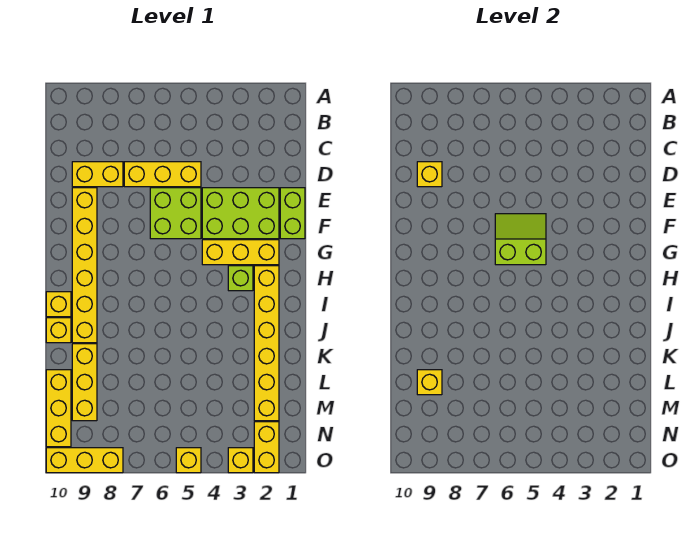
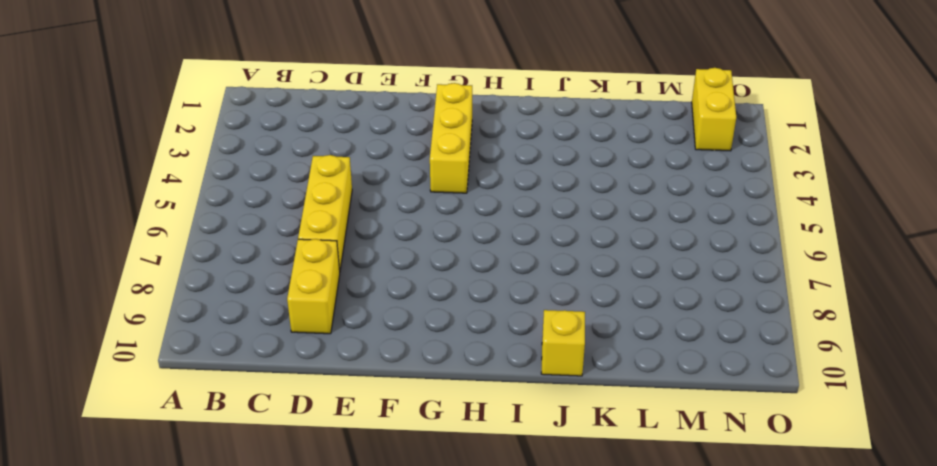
yellow brick N1:N2 level 1 -> yellow brick N2:O2 level 1
none -> lime brick E1:F1 level 1
none -> lime brick E2:F4 level 1
none -> lime brick E5:F6 level 1

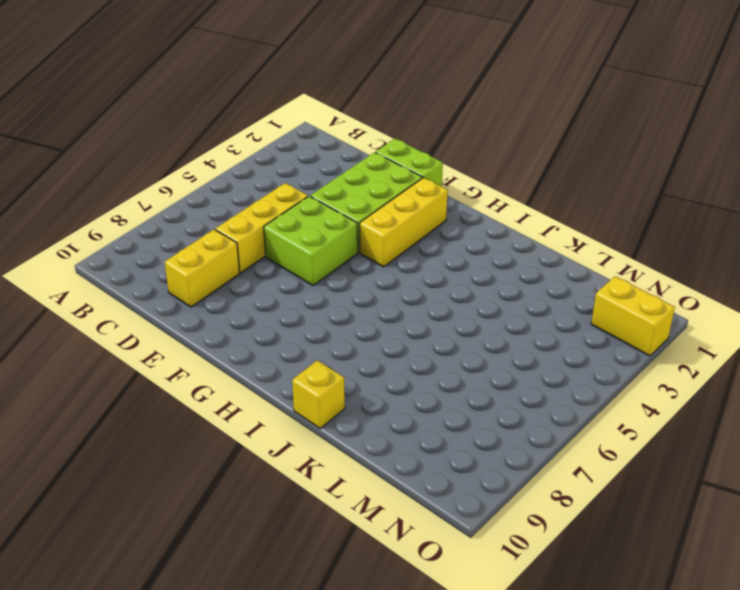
none -> yellow brick E9:J9 level 1
none -> yellow brick H2:M2 level 1
none -> lime brick H3 level 1

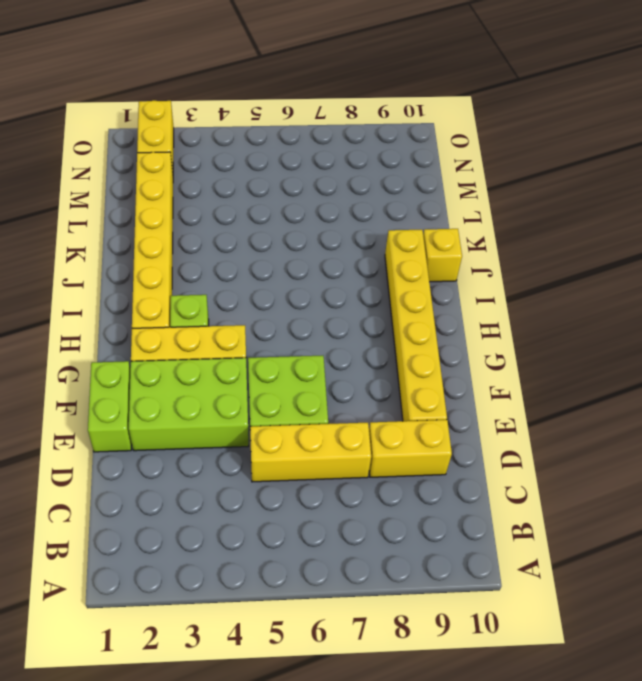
none -> yellow brick I10 level 1
none -> yellow brick K9:M9 level 1
none -> yellow brick L10:N10 level 1

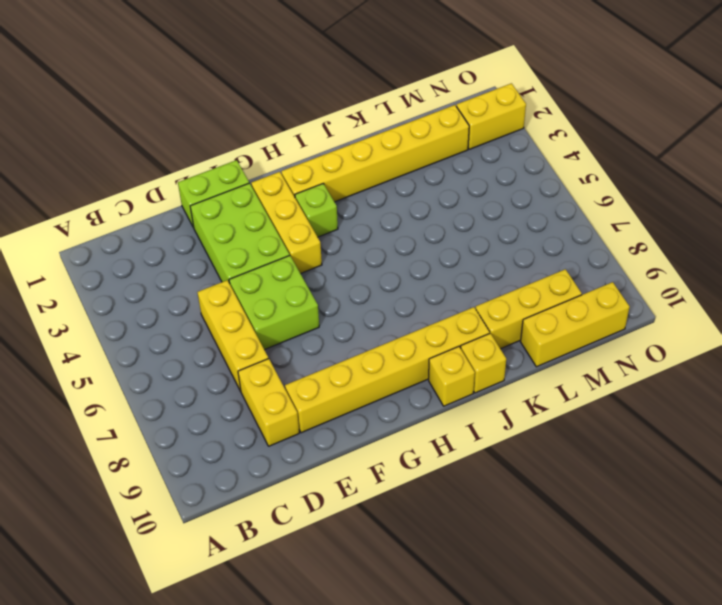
none -> yellow brick O3 level 1
none -> yellow brick O5 level 1
none -> yellow brick O8:O10 level 1

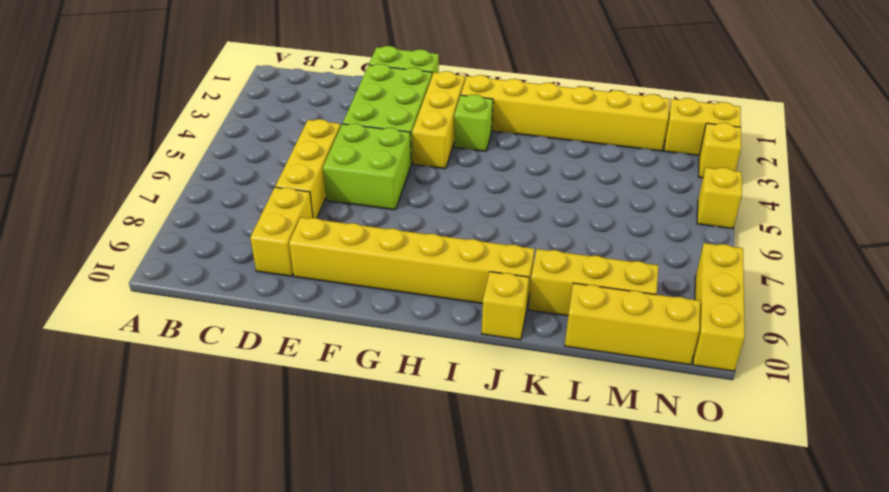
none -> yellow brick I10 level 1
none -> yellow brick D9 level 2
none -> lime slope F5:G6 level 2 top G

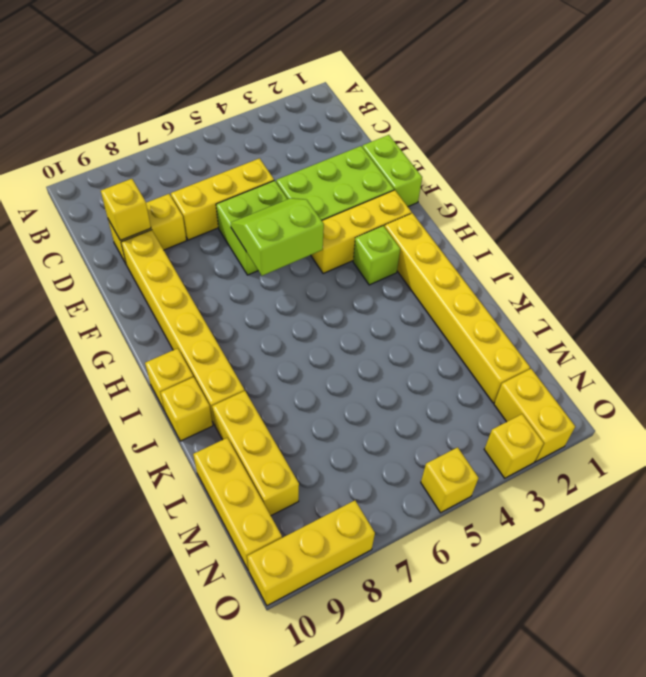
none -> yellow brick L9 level 2

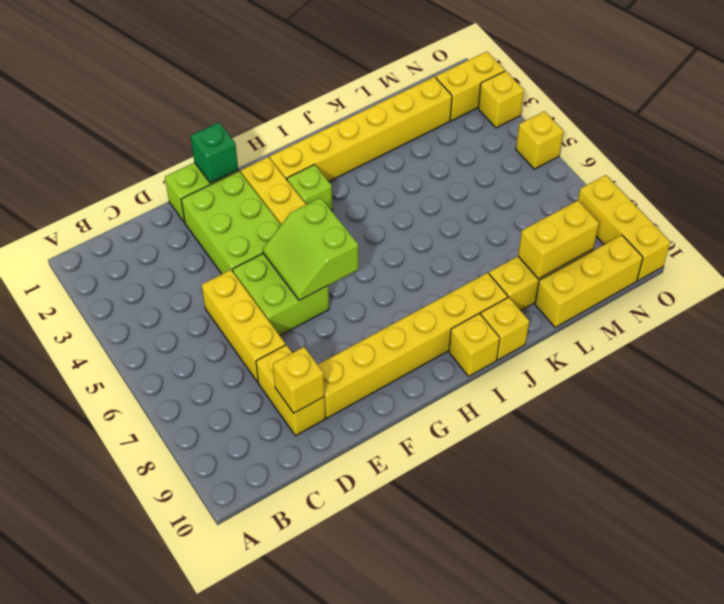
green brick F1 level 2 -> none
yellow brick L9:M9 level 2 -> yellow brick L9 level 2

